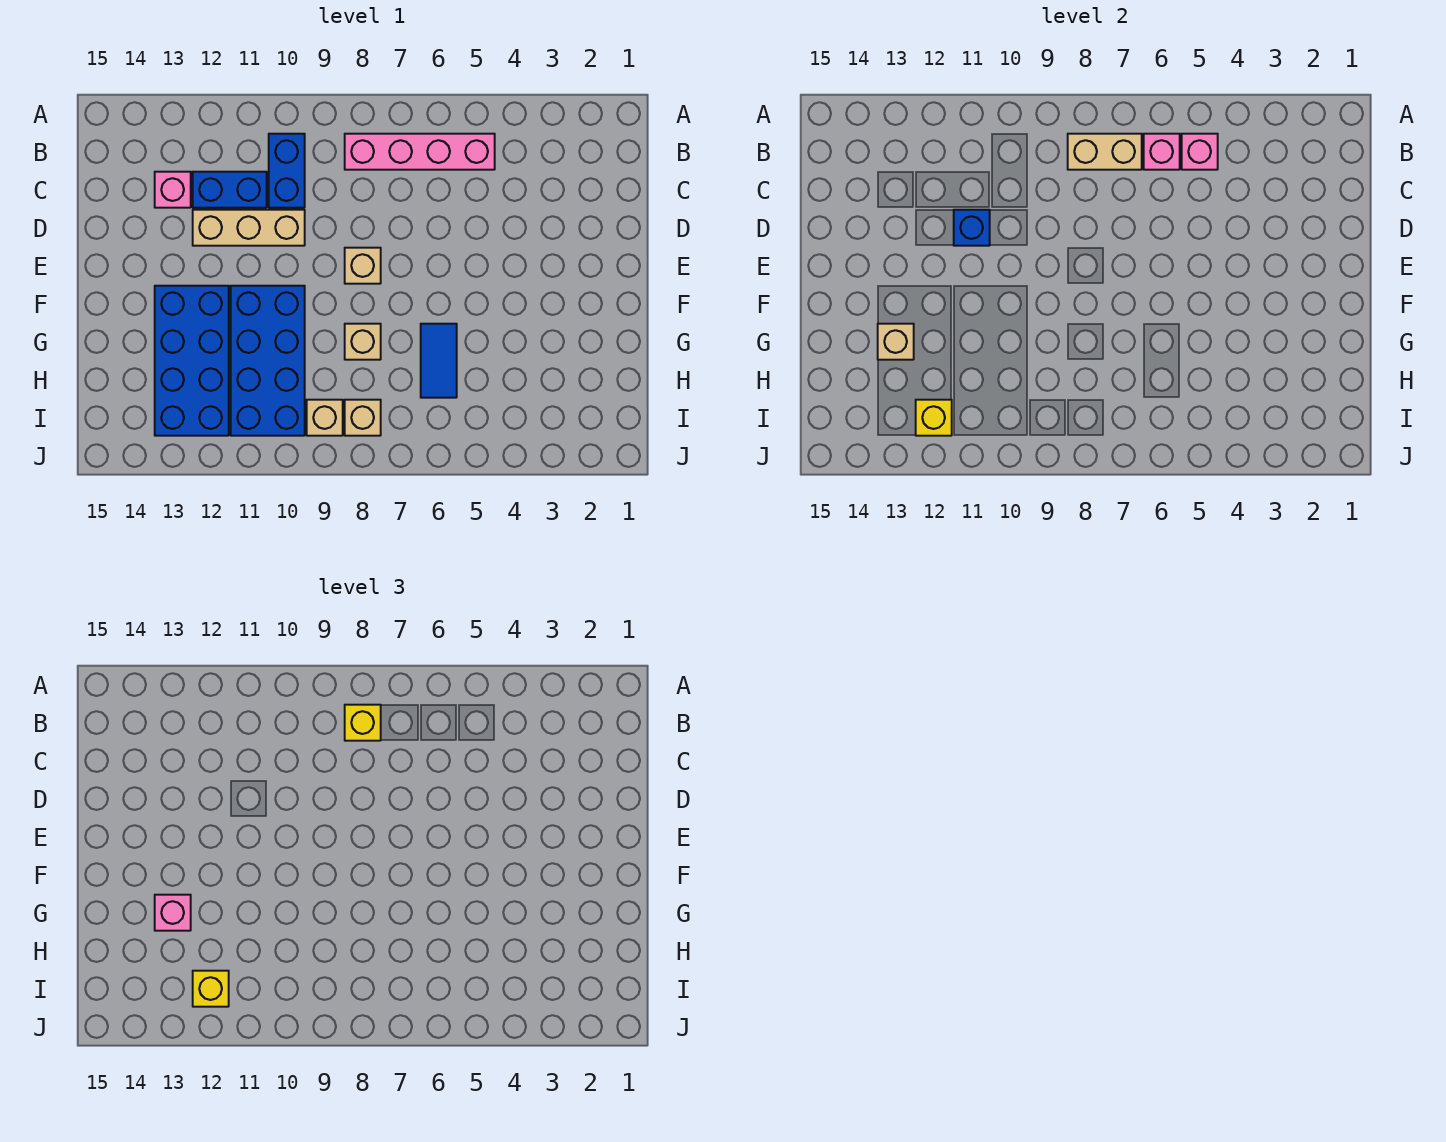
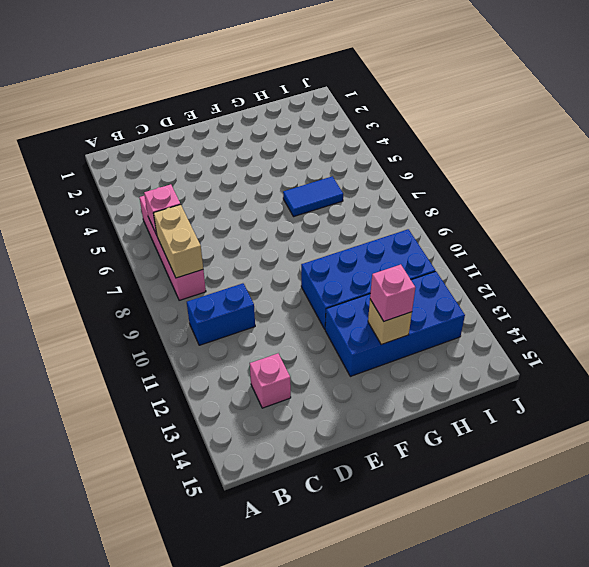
none -> blue brick C11:C12 level 1
none -> tan brick D10:D12 level 1
none -> tan brick E8 level 1

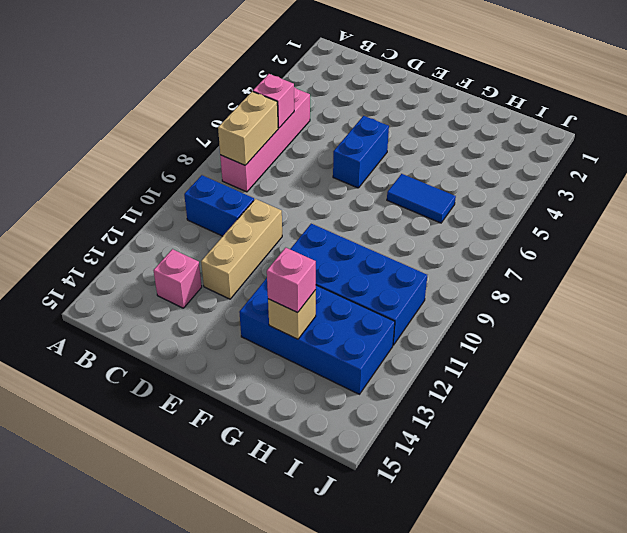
blue brick E5:E6 level 1 -> blue brick C11:C12 level 1
none -> tan brick E8 level 1
none -> tan brick G8 level 1
none -> tan brick I8 level 1

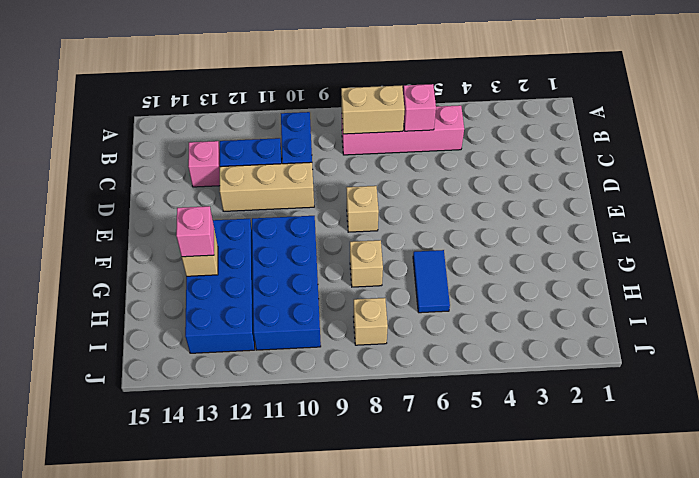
none -> tan brick I9 level 1
none -> pink brick B5 level 2
none -> blue brick D11 level 2

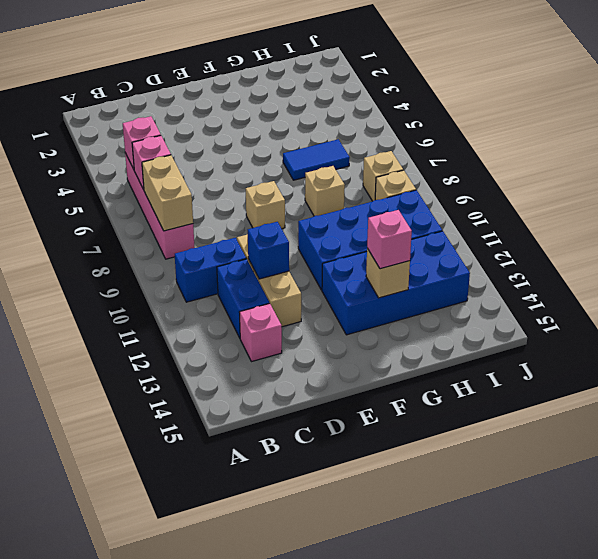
none -> yellow brick I12 level 2
none -> yellow brick B8 level 3
none -> yellow brick I12 level 3

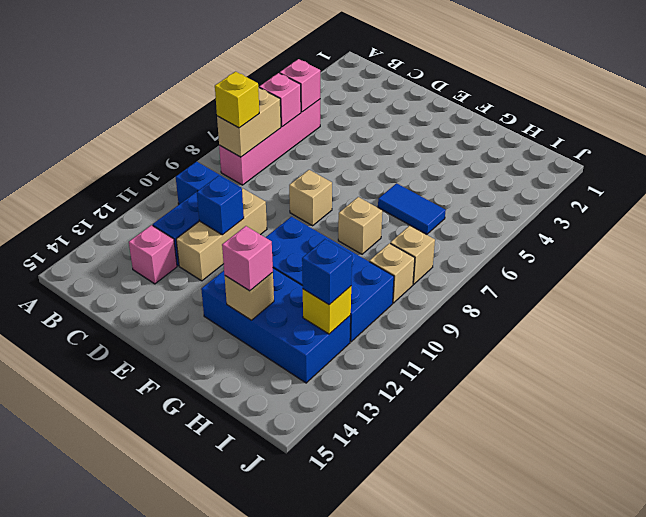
blue brick I12 level 3 -> yellow brick I12 level 3

